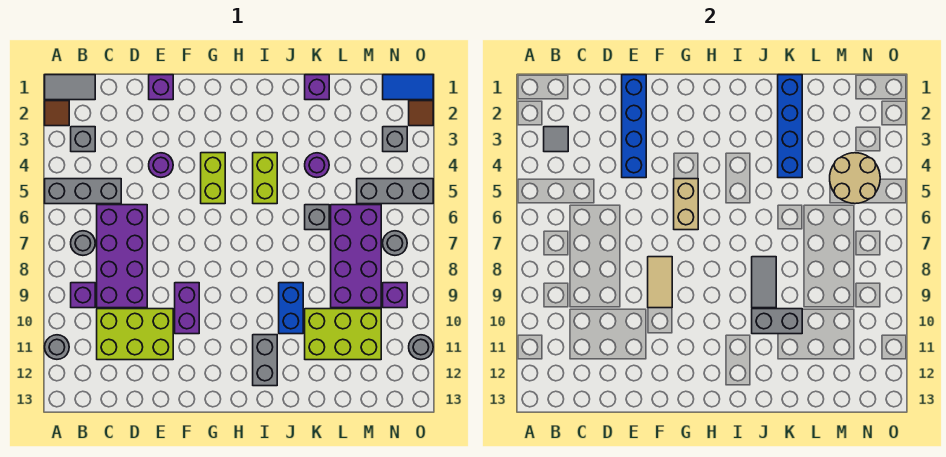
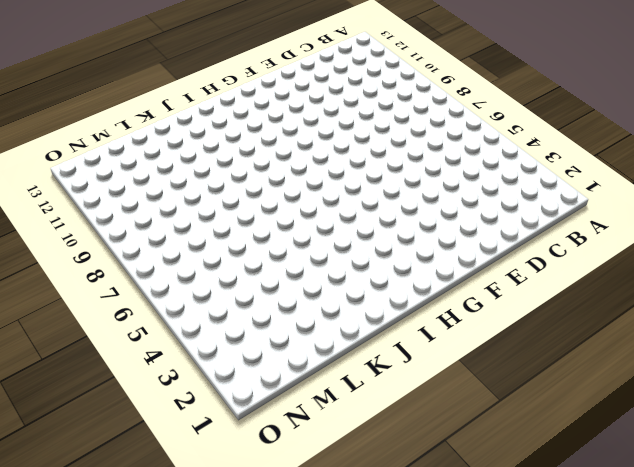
none -> grey tile A1:B1 level 1
none -> brown tile A2 level 1
none -> grey brick A5:C5 level 1
none -> grey round brick A11 level 1

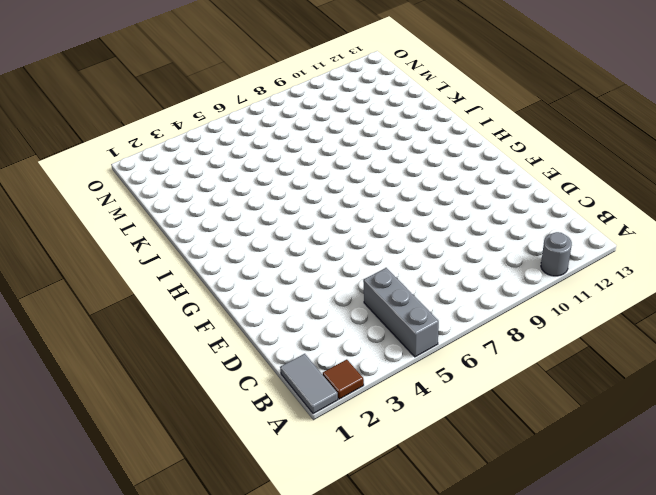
none -> grey brick B3 level 1
none -> grey round brick B7 level 1
none -> purple brick B9 level 1
none -> purple brick C6:D9 level 1

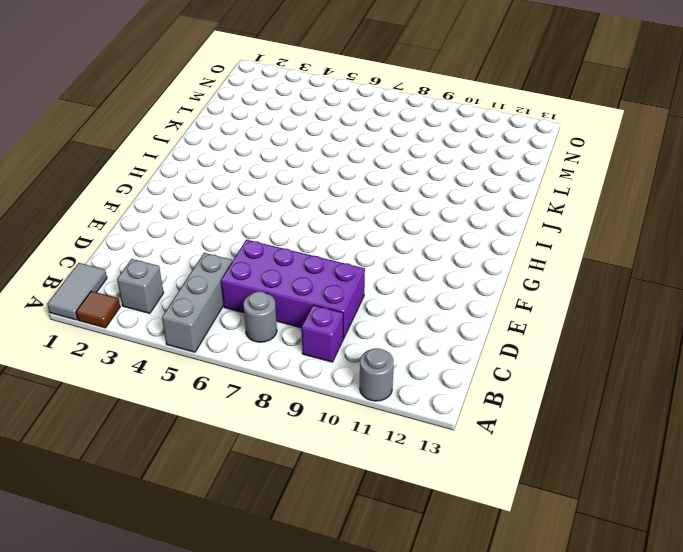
none -> lime brick C10:E11 level 1
none -> purple brick E1 level 1
none -> purple round brick E4 level 1
none -> purple brick F9:F10 level 1

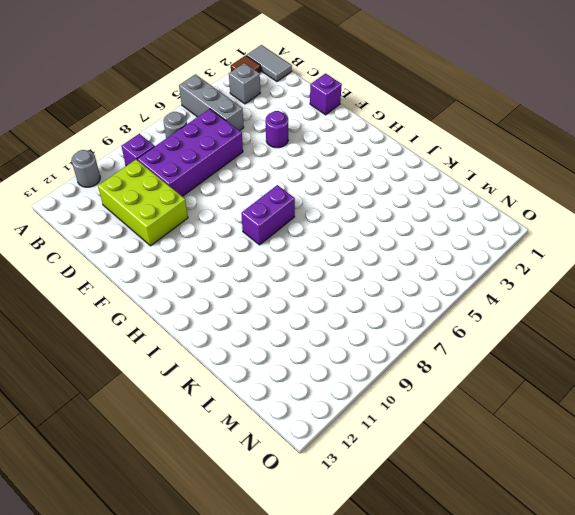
purple brick H7:H8 level 1 -> purple brick F9:F10 level 1
none -> lime brick G4:G5 level 1
none -> lime brick I4:I5 level 1
none -> grey brick I11:I12 level 1
none -> blue brick J9:J10 level 1

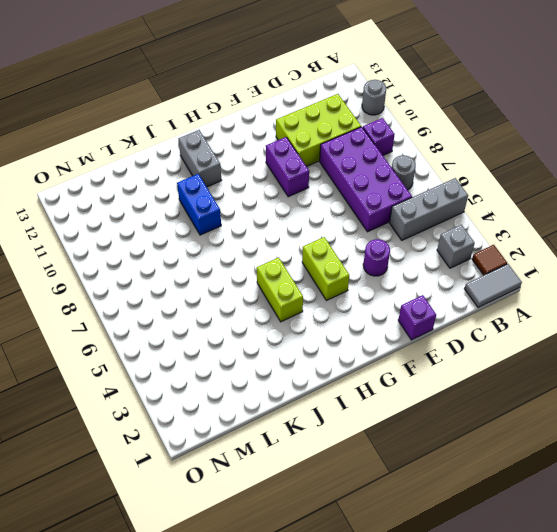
none -> purple brick K1 level 1
none -> purple round brick K4 level 1
none -> grey brick K6 level 1
none -> lime brick K10:M11 level 1

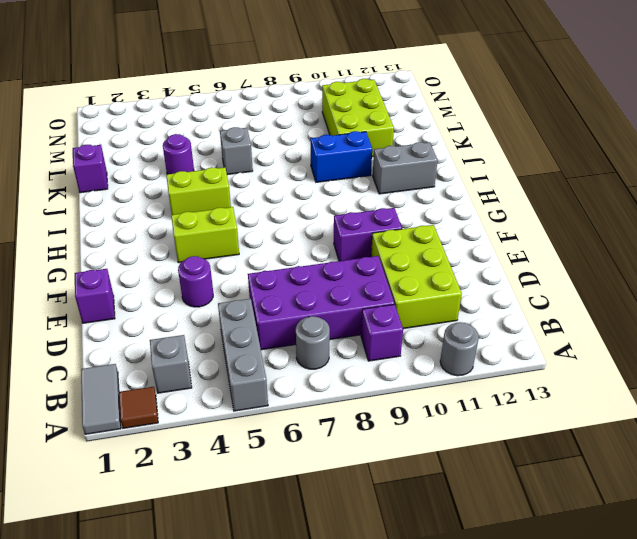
none -> purple brick L6:M9 level 1
none -> grey brick M5:O5 level 1
none -> blue tile N1:O1 level 1
none -> grey brick N3 level 1

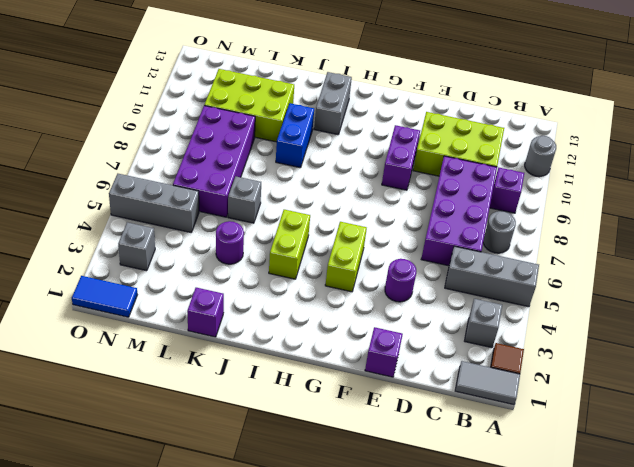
none -> grey round brick N7 level 1
none -> purple brick N9 level 1
none -> brown tile O2 level 1
none -> grey round brick O11 level 1

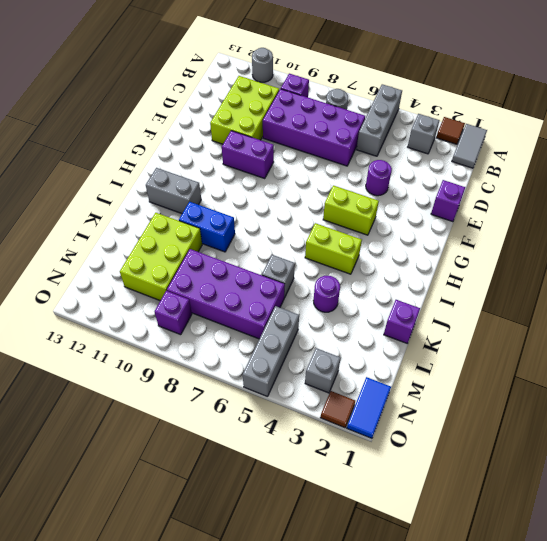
none -> grey round brick N7 level 1
none -> grey round brick O11 level 1
none -> grey tile B3 level 2
none -> blue brick E1:E4 level 2

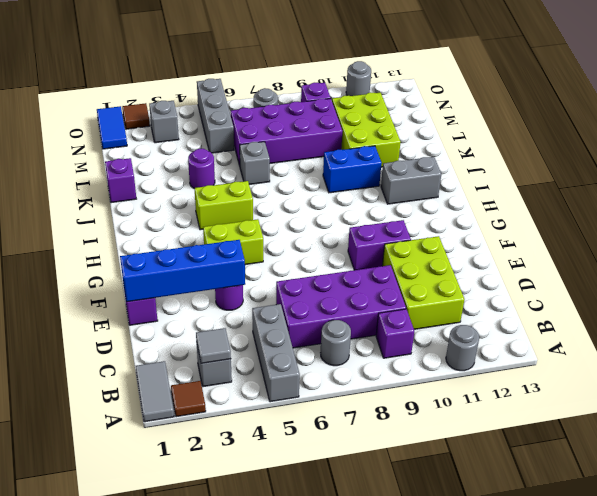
none -> tan tile F8:F9 level 2
none -> tan brick G5:G6 level 2
none -> grey tile J8:J9 level 2
none -> grey brick J10:K10 level 2

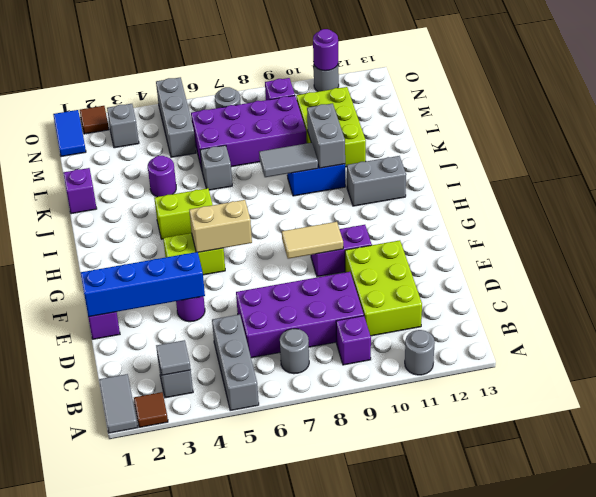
purple round brick O11 level 2 -> none
none -> blue brick K1:K4 level 2
none -> tan round brick M4:N5 level 2

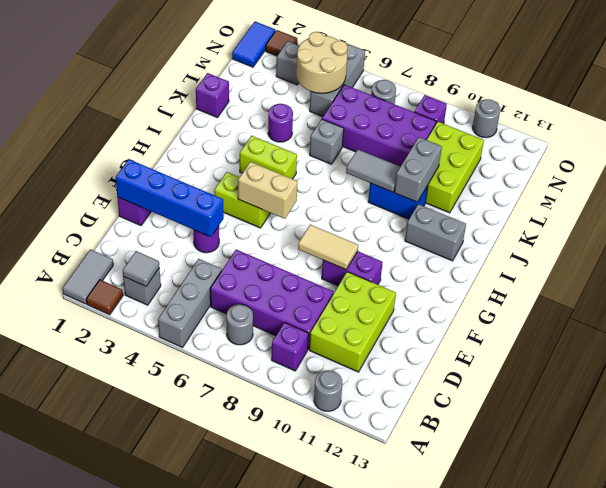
none -> blue brick K1:K4 level 2

